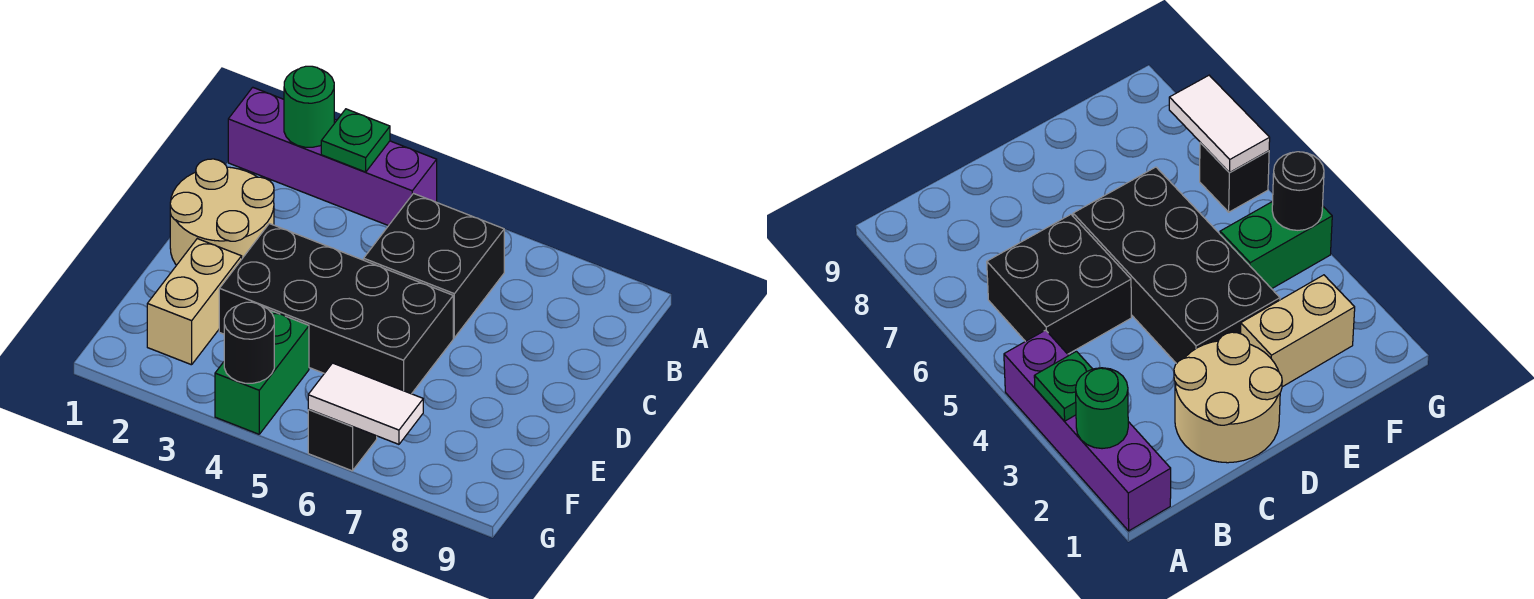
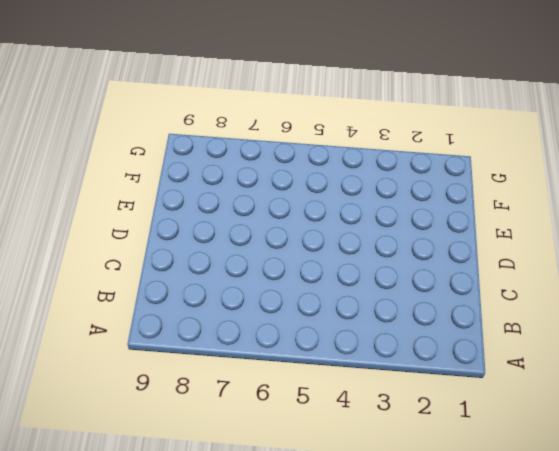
none -> purple brick A1:A4 level 1
none -> black brick B5:C6 level 1

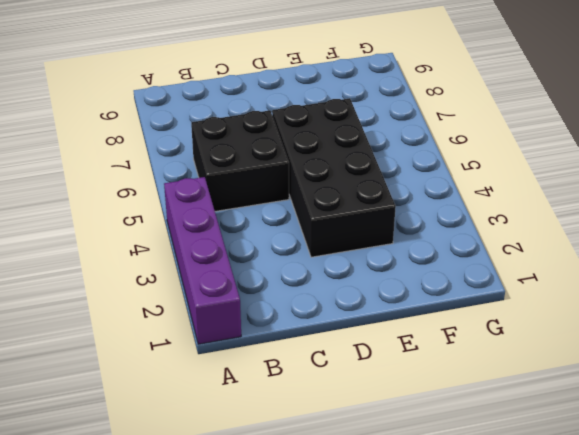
none -> tan round brick C1:D2 level 1
none -> tan brick E2:F2 level 1

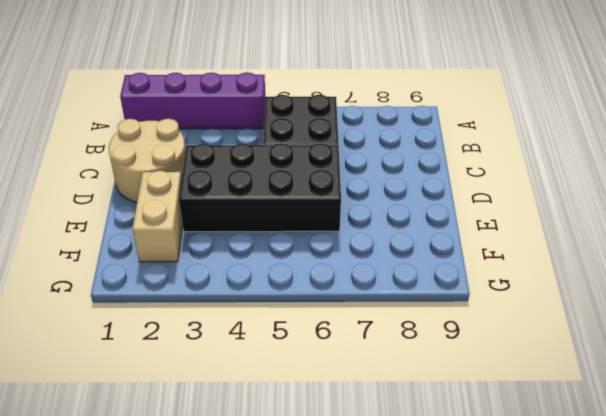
none -> green brick F4:G4 level 1
none -> black brick G6 level 1

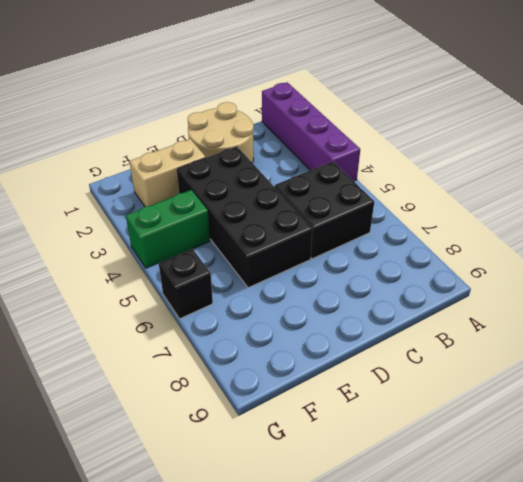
none -> green round brick A2 level 2
none -> green plate A3 level 2

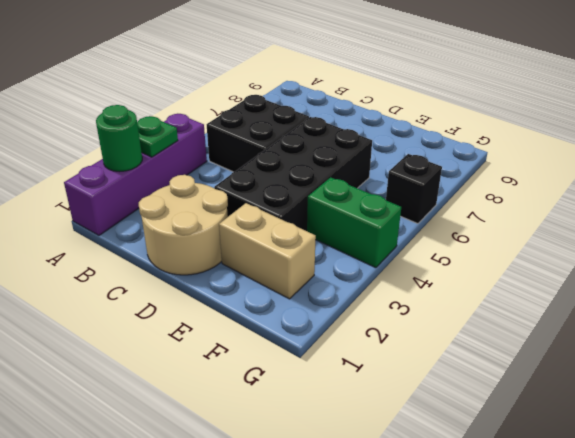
none -> black round brick G4 level 2
none -> white tile G6:G7 level 2

